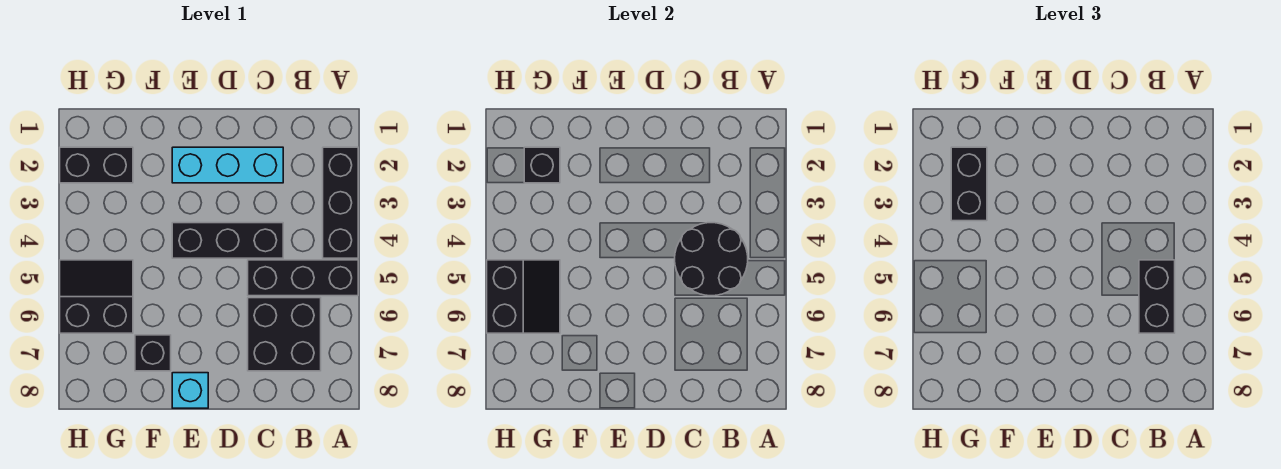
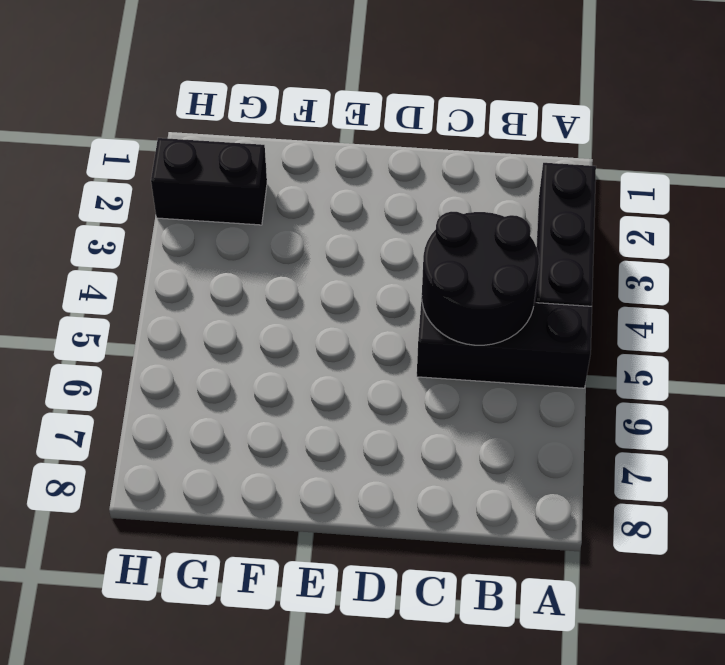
none -> black brick B6:C7 level 1
none -> cyan brick C2:E2 level 1
none -> black brick C4:E4 level 1

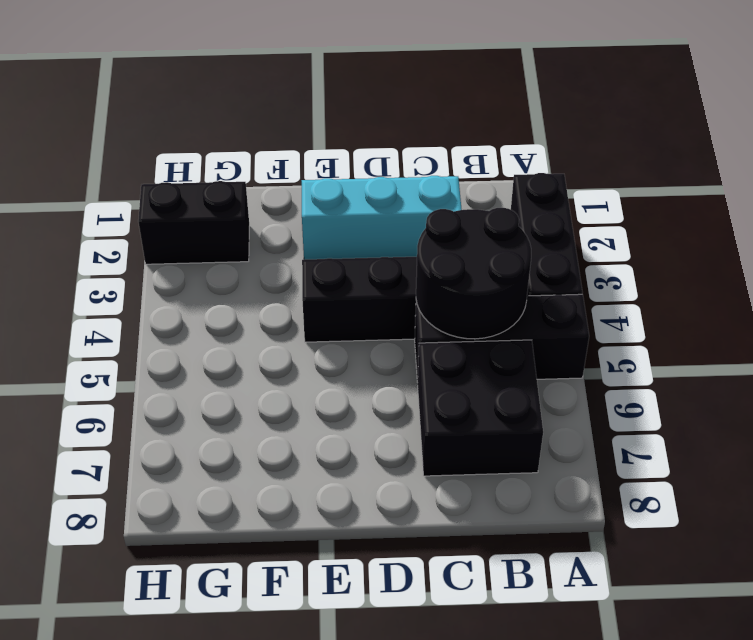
none -> cyan brick E8 level 1
none -> black brick F7 level 1
none -> black slope G5:H6 level 1 top 6

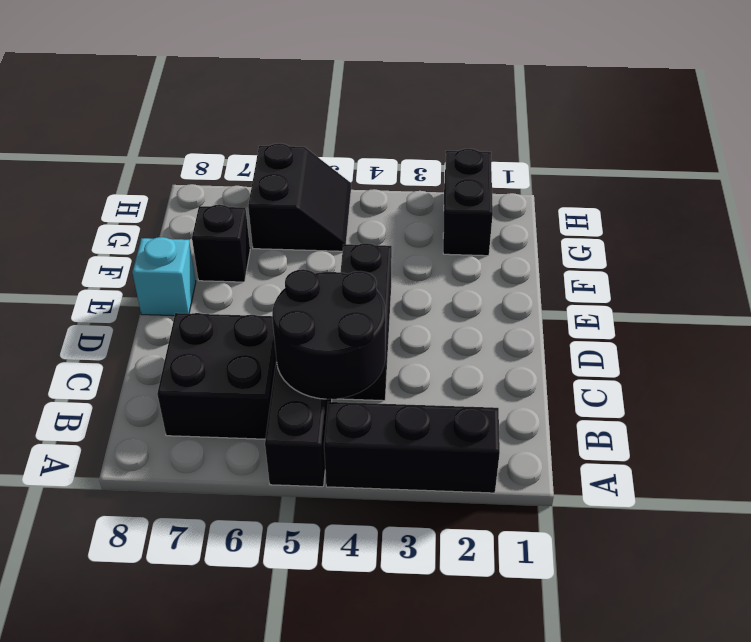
none -> cyan brick C2:E2 level 1
none -> black brick G2 level 2
none -> black slope G5:H6 level 2 top H

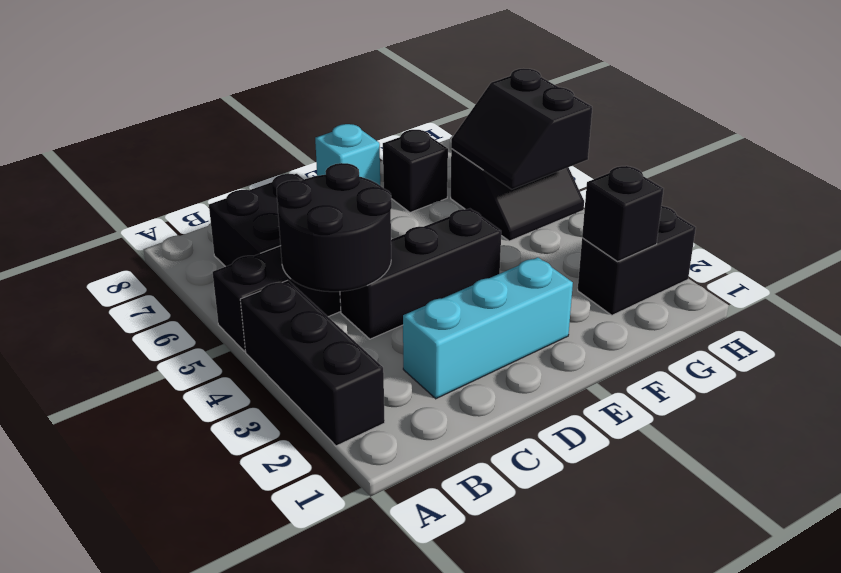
none -> black brick B5:B6 level 3
none -> black brick G2:G3 level 3

